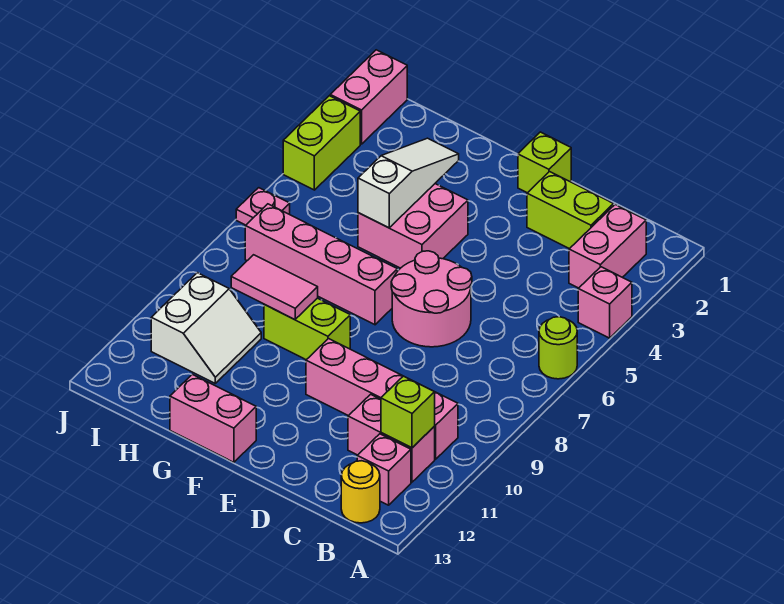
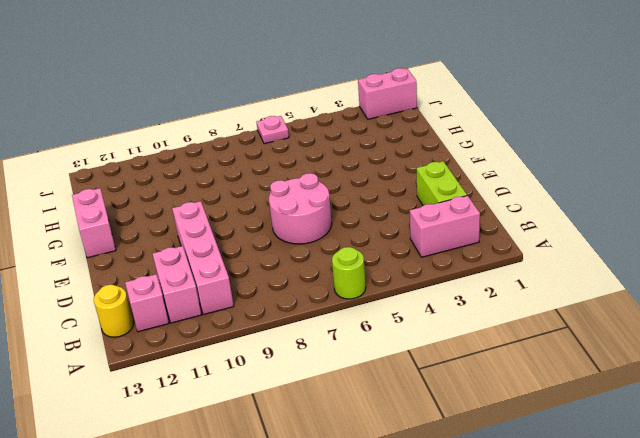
none -> pink brick A4 level 1
none -> lime brick E1 level 1
none -> pink brick F4:G5 level 1

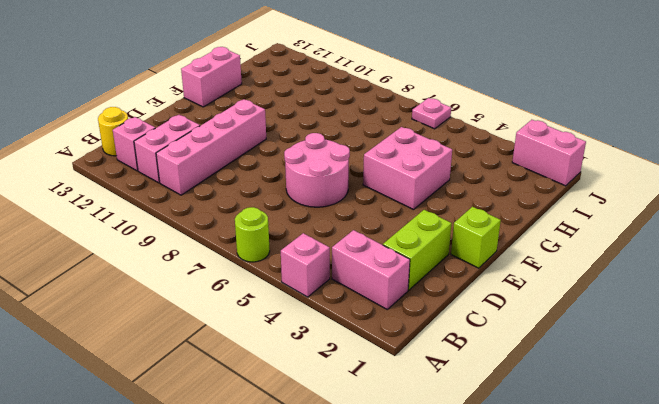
none -> pink brick F7:I7 level 1
none -> lime brick F9:G9 level 1
none -> white slope H10:I11 level 1 top I

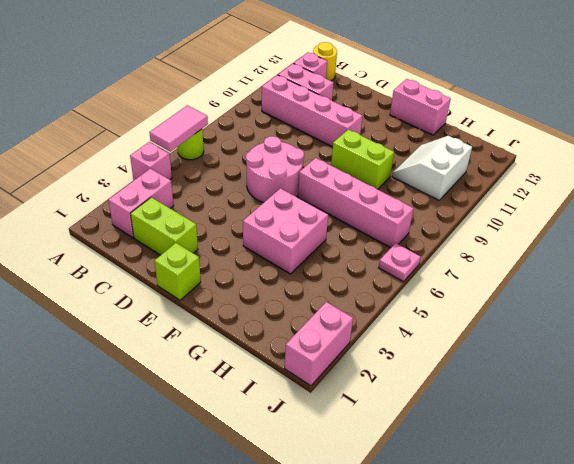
pink tile A5:A6 level 2 -> pink tile G9:H9 level 2
none -> lime brick J3:J4 level 1
none -> lime brick B11 level 2
none -> white slope G3:G5 level 2 top 5

